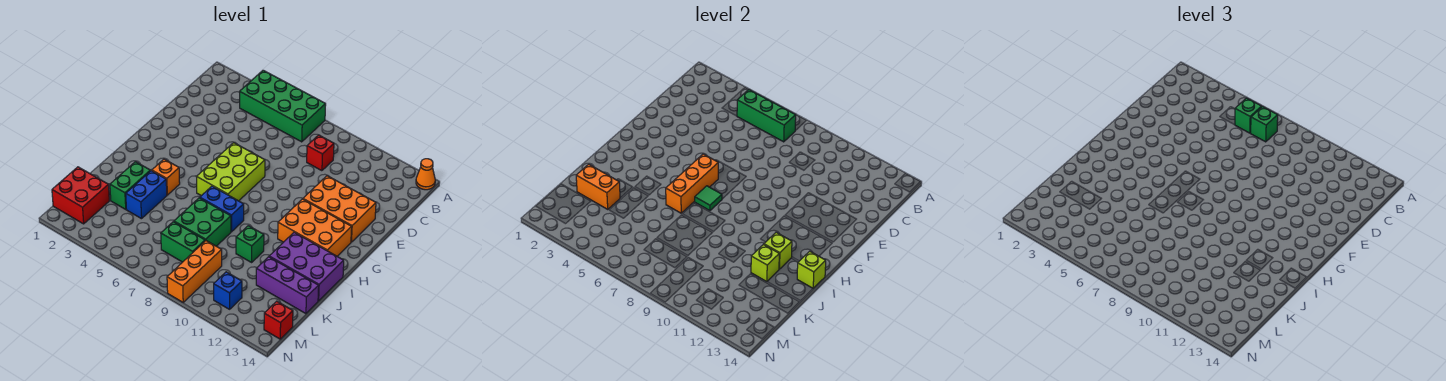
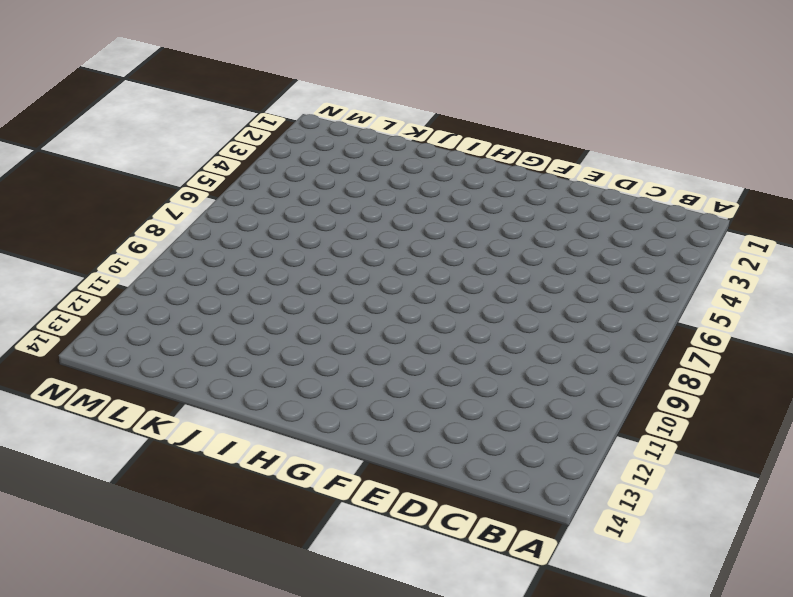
none -> green brick A4:B7 level 1
none -> orange cone A14 level 1
none -> red brick C9 level 1

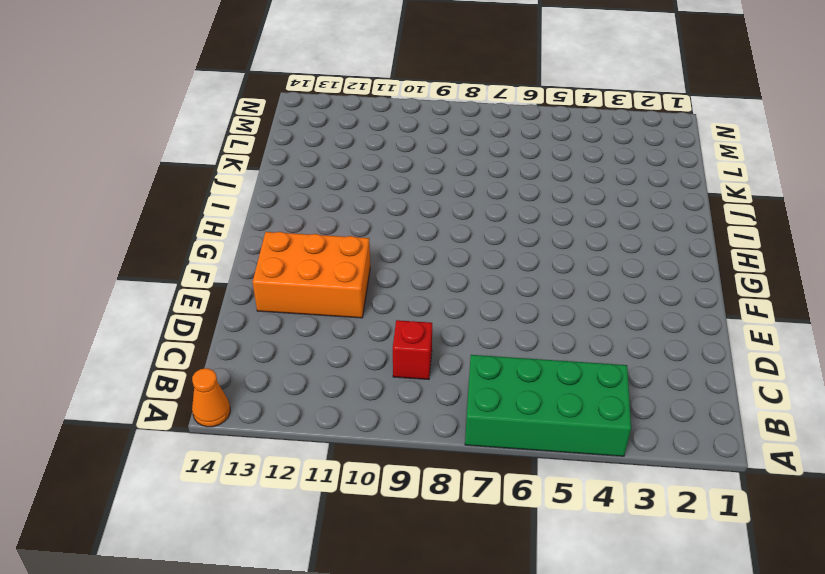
none -> lime brick F6:H7 level 1
none -> orange brick G11:H13 level 1
none -> orange brick I4 level 1

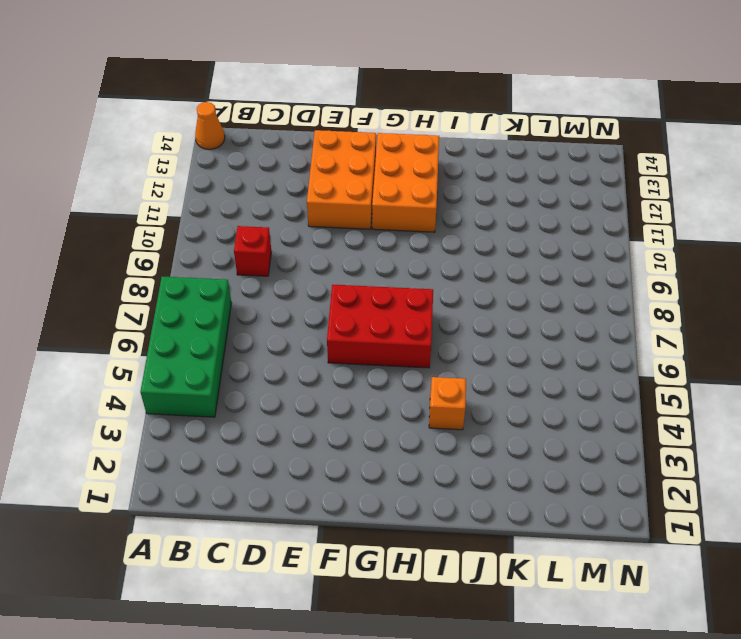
red brick F6:H7 level 1 -> lime brick F6:H7 level 1
none -> blue brick I7:I8 level 1
none -> purple brick I12:J14 level 1
none -> green brick J3:K3 level 1

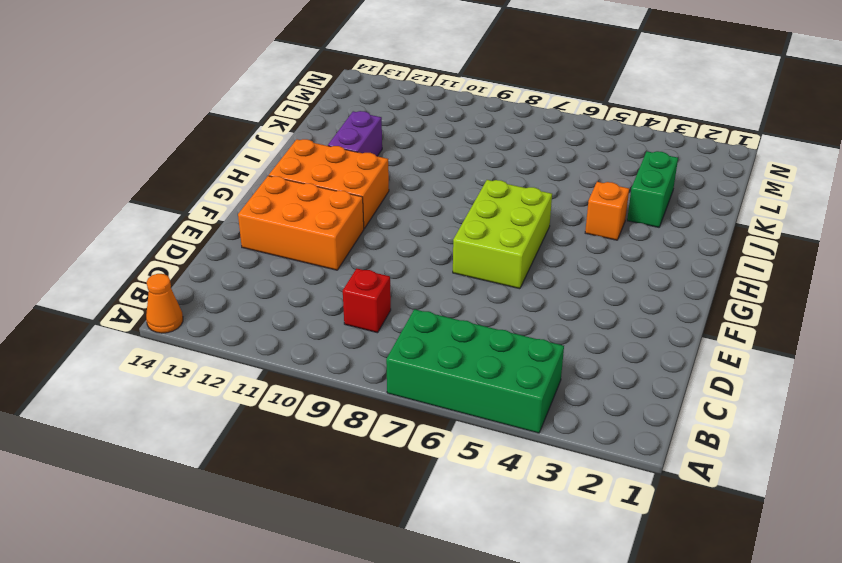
purple brick I12:J12 level 1 -> purple brick I12:J14 level 1
none -> blue brick I7:I8 level 1
none -> blue brick J4:K4 level 1
none -> green brick J7:K8 level 1

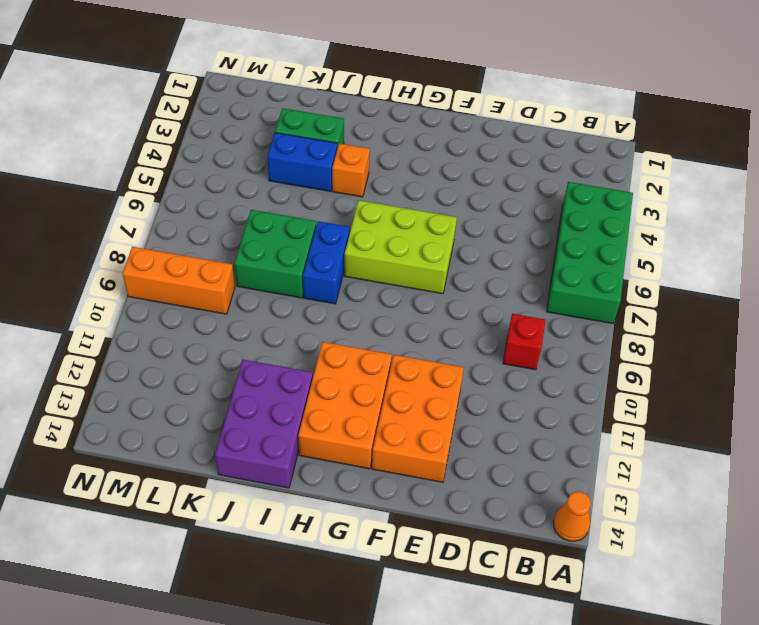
none -> green brick J10 level 1
none -> purple brick K12:K14 level 1
none -> red brick L1:M2 level 1

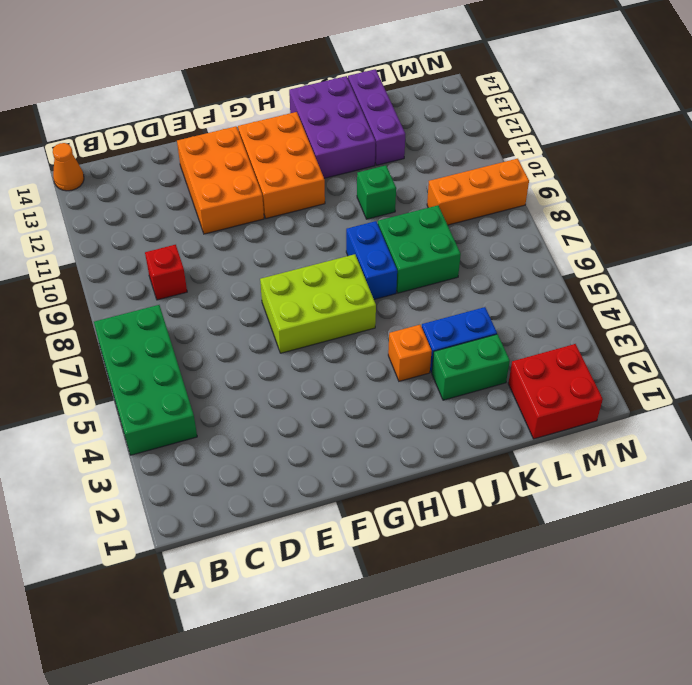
none -> green brick L7:L8 level 1
none -> blue brick M11 level 1
none -> red brick M14 level 1

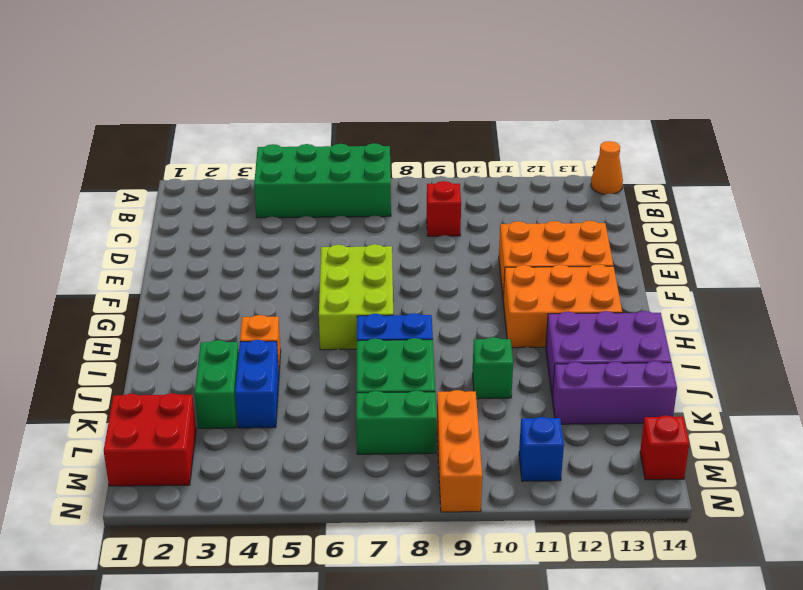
none -> green brick B5:B7 level 2
none -> orange brick G6:I6 level 2
none -> green tile H7 level 2

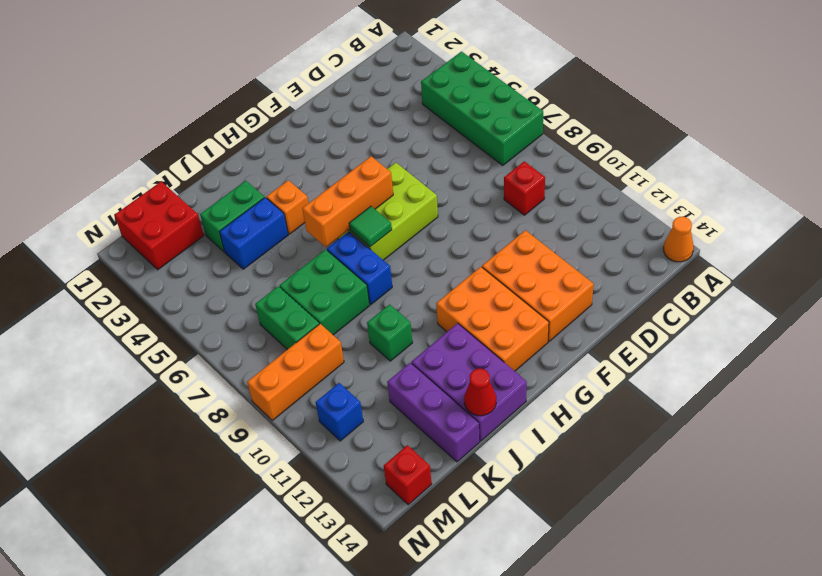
red cone J14 level 2 -> none
none -> green brick B5:B7 level 2
none -> lime brick I12 level 2
none -> lime brick I14 level 2

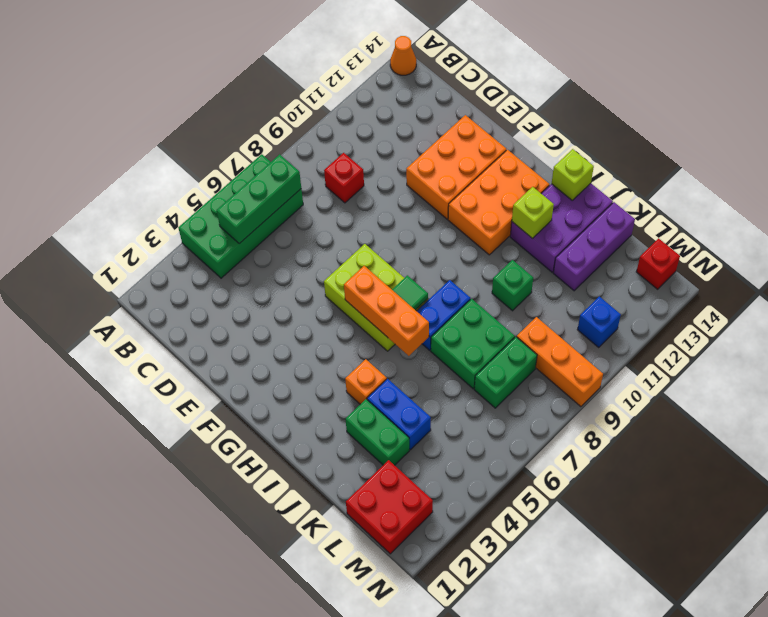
none -> lime brick J12 level 2
none -> orange brick K2:K3 level 2
none -> green brick B6 level 3

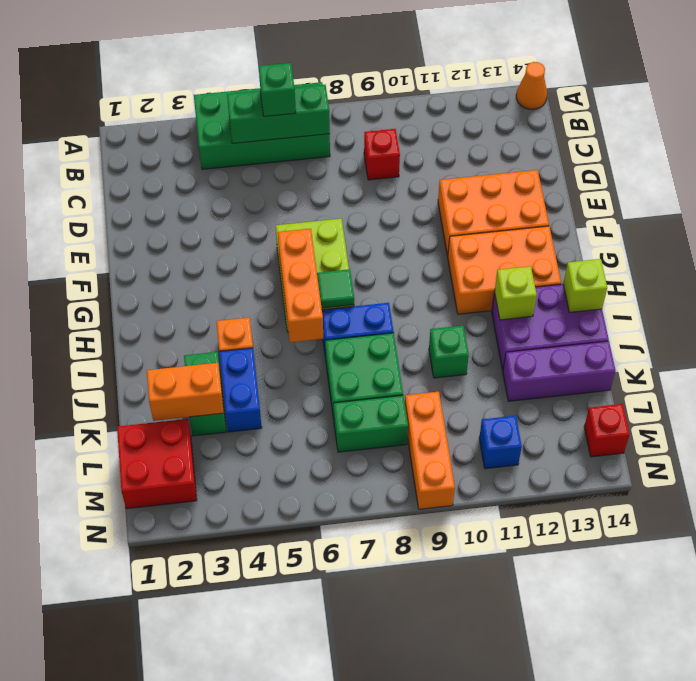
none -> lime brick J12 level 2
none -> green brick B7 level 3

